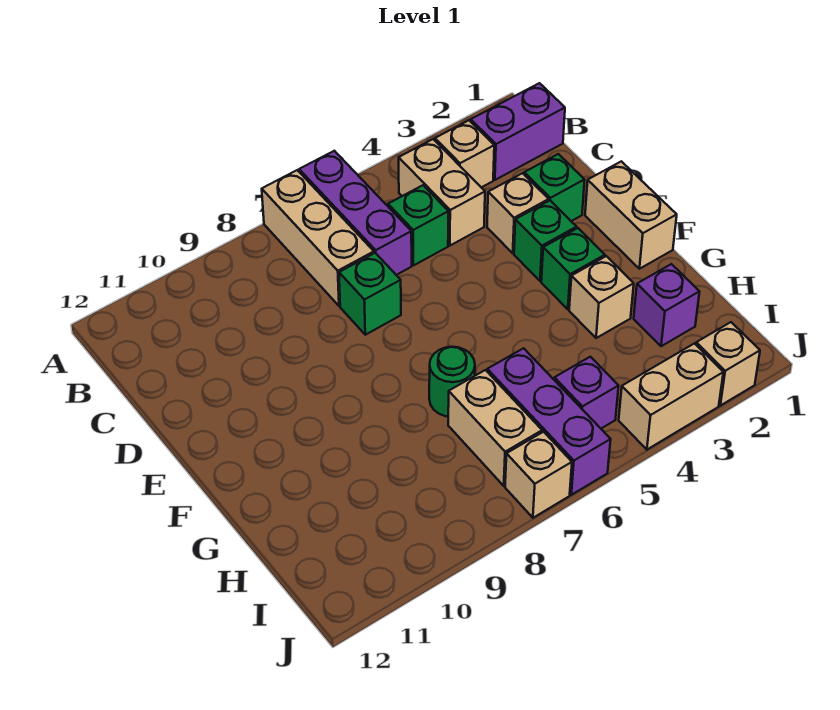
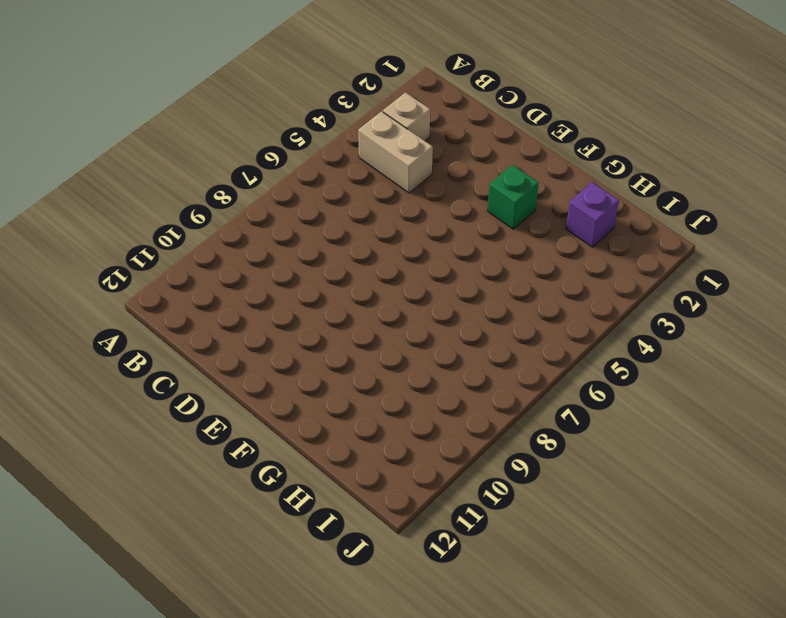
none -> purple brick A6:C6 level 1
none -> tan brick A7:C7 level 1
none -> purple brick B1:B2 level 1

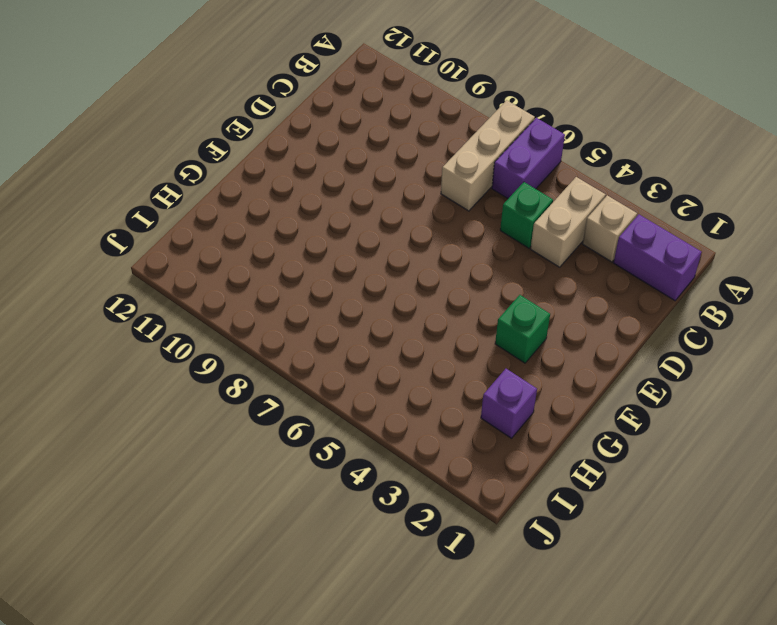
purple brick A6:B6 level 1 -> purple brick A6:C6 level 1
none -> green brick D2 level 1
none -> tan brick D3 level 1
none -> green brick D7 level 1

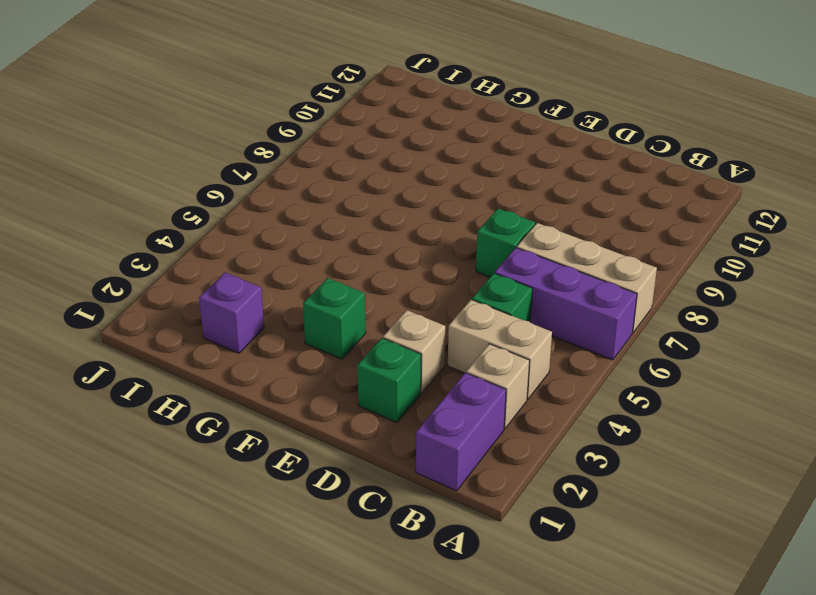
none -> tan brick E1:F1 level 1
none -> green brick E3 level 1
none -> tan brick G3 level 1

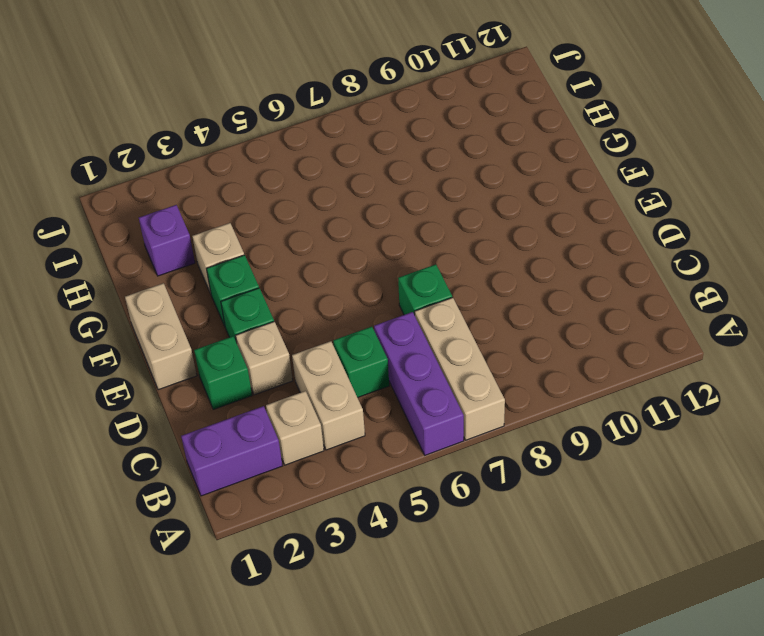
none -> green round brick G7 level 1
none -> purple brick H6:J6 level 1
none -> tan brick H7:I7 level 1

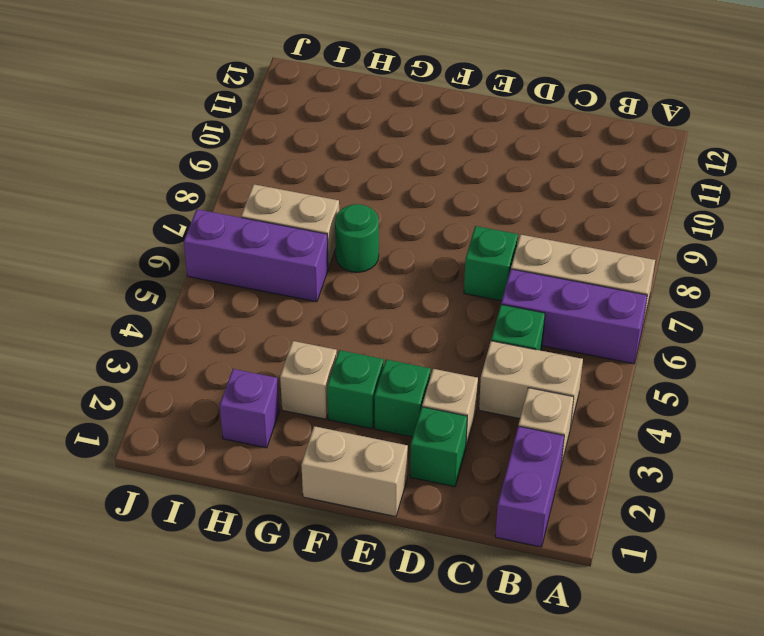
none -> purple brick I5 level 1
none -> tan brick J2 level 1
none -> tan brick J3:J4 level 1

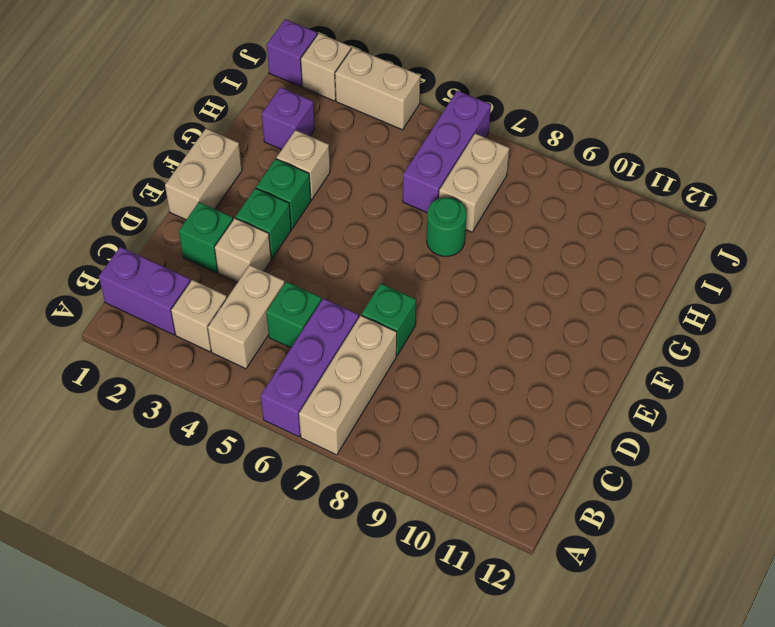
purple brick J1 level 1 -> purple brick I5 level 1
none -> tan brick J7 level 1

